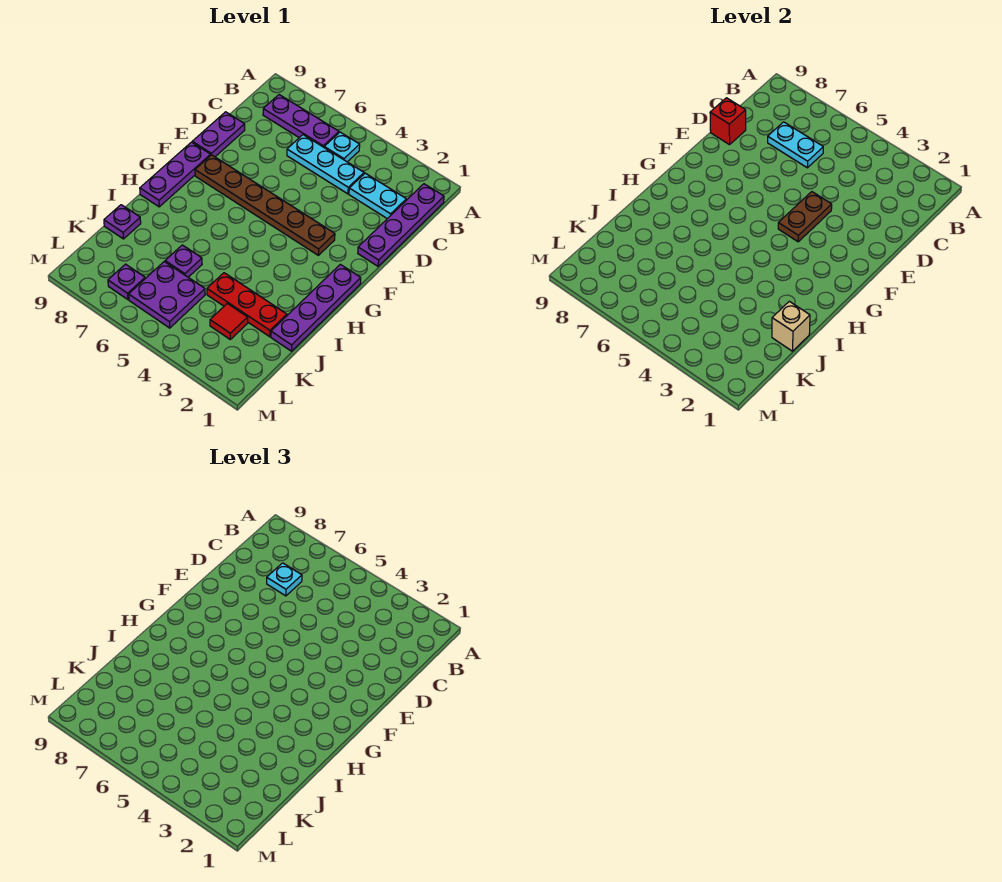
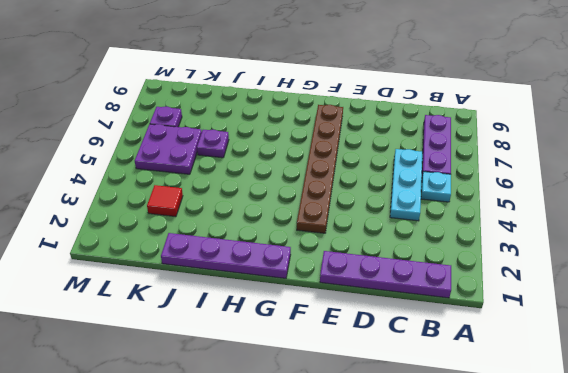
none -> cyan plate C2:C3 level 1
none -> purple plate D9:E9 level 1
none -> purple plate F9:H9 level 1

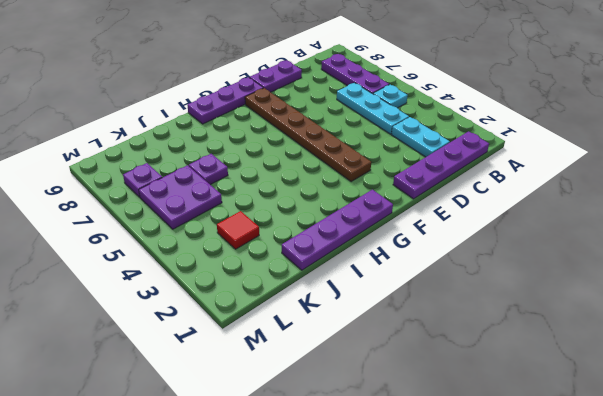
none -> red plate J2:J4 level 1
none -> purple plate J9 level 1
none -> cyan plate C6:C7 level 2

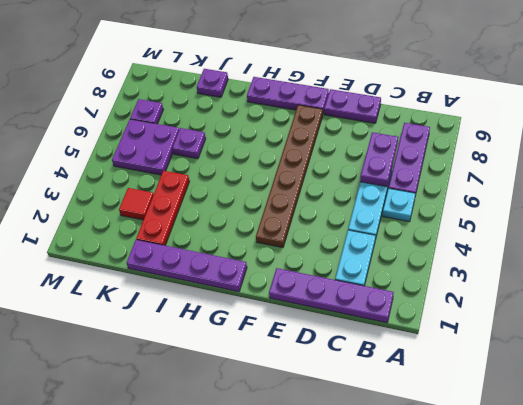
purple plate C6:C7 level 2 -> cyan plate C6:C7 level 2
none -> red brick D9 level 2
none -> brown plate E4:F4 level 2
none -> tan brick J1 level 2

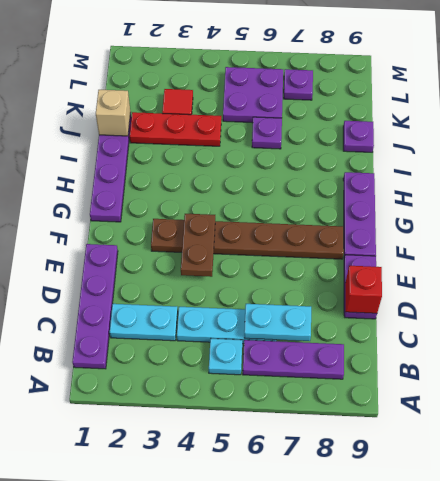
none -> cyan plate C7 level 3

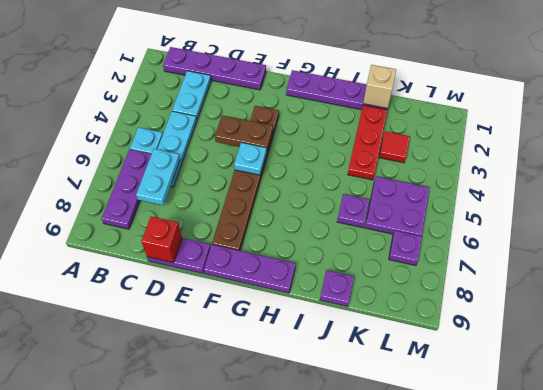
cyan plate F5 level 2 -> cyan plate C7 level 3

